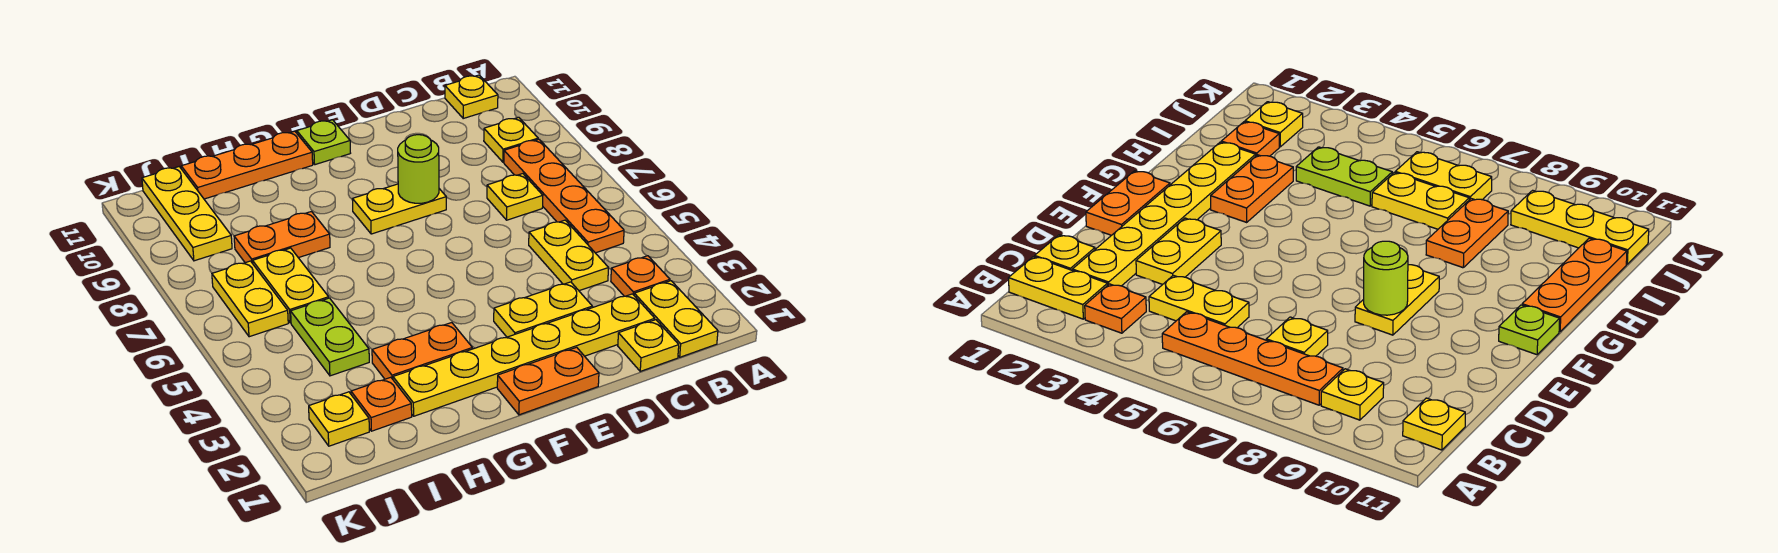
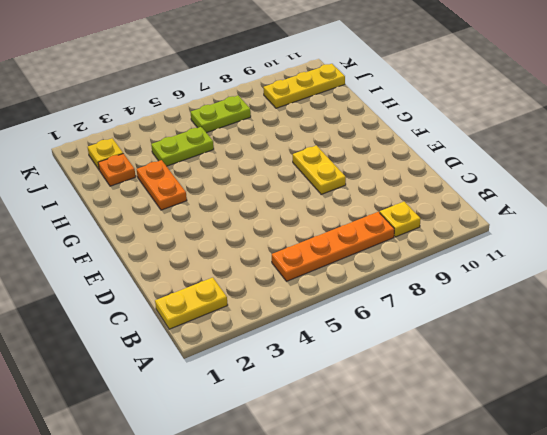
lime plate J6:J7 level 1 -> yellow plate J6:J7 level 1
none -> orange plate B3 level 1
none -> yellow plate B11 level 1
none -> yellow plate C1 level 1

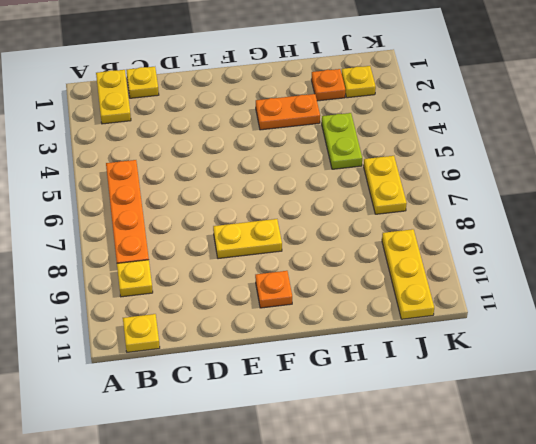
orange plate F10 level 1 -> orange plate B3 level 1
none -> yellow plate C2:H2 level 1
none -> yellow plate C4:C5 level 1
none -> yellow plate C7 level 1

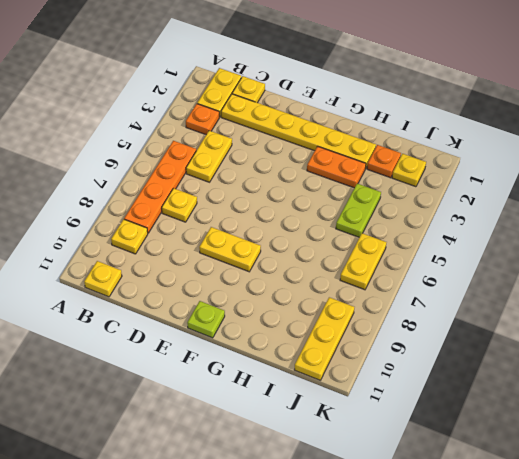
none -> yellow plate D3:E3 level 1
none -> orange plate E1:F1 level 1
none -> orange plate G11:I11 level 1

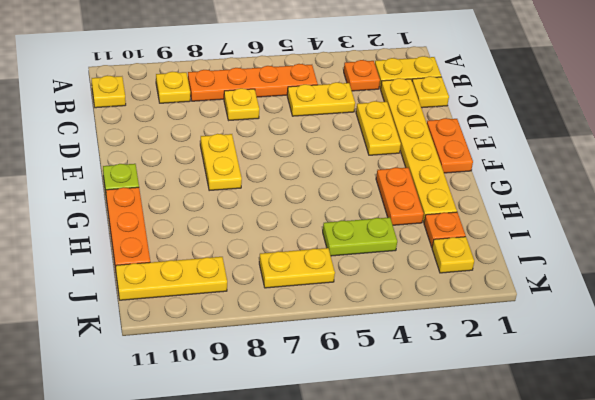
none -> orange plate H8:I8 level 1
none -> yellow plate I6:I7 level 1
none -> lime round brick E8 level 2

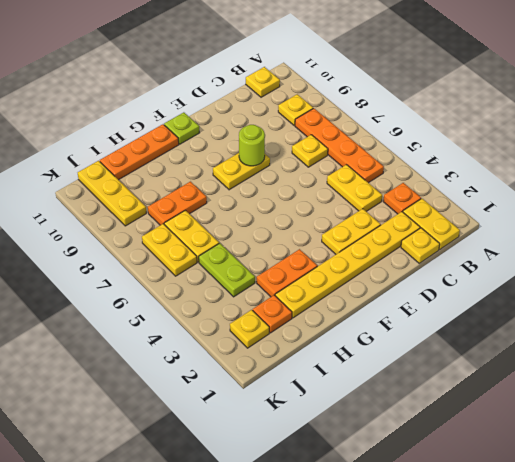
none -> orange plate E1:F1 level 1

